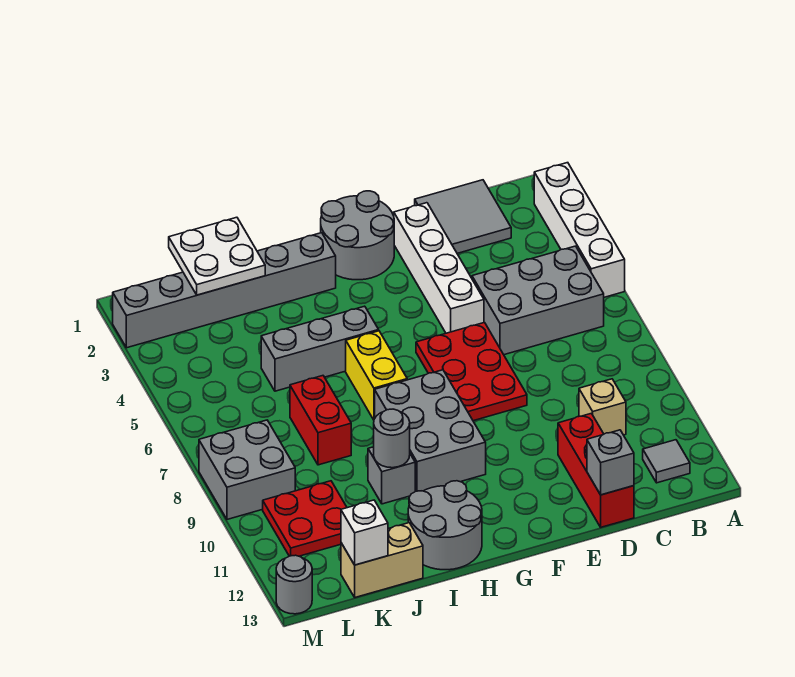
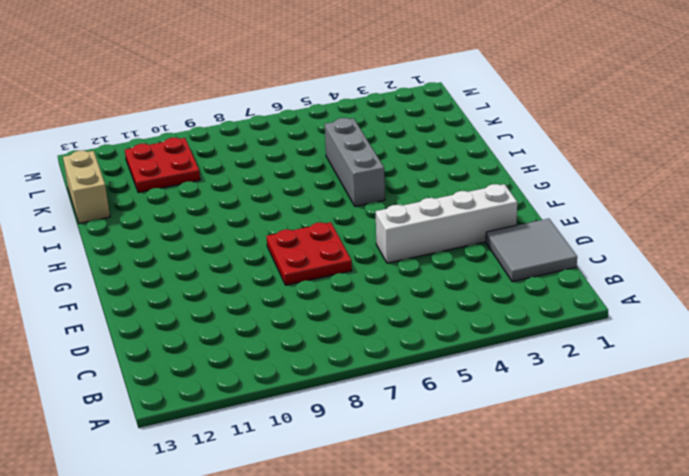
red plate E7:F8 level 1 -> red plate E6:F8 level 1
none -> white brick A2:A5 level 1
none -> grey brick B5:D6 level 1
none -> grey tile B12 level 1

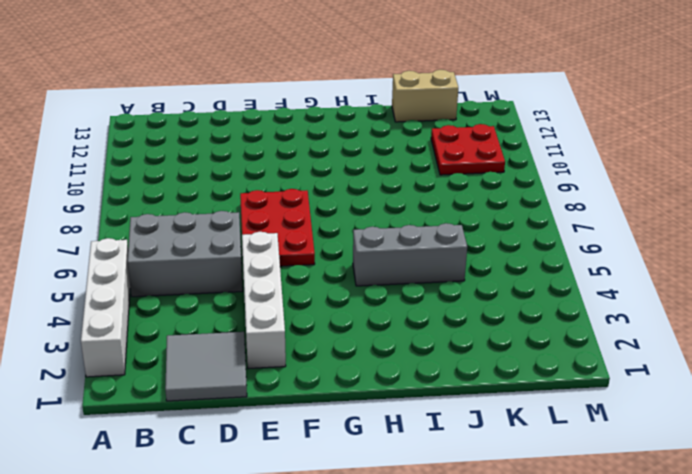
none -> grey tile B12 level 1
none -> tan brick C10 level 1
none -> red brick D11:D13 level 1

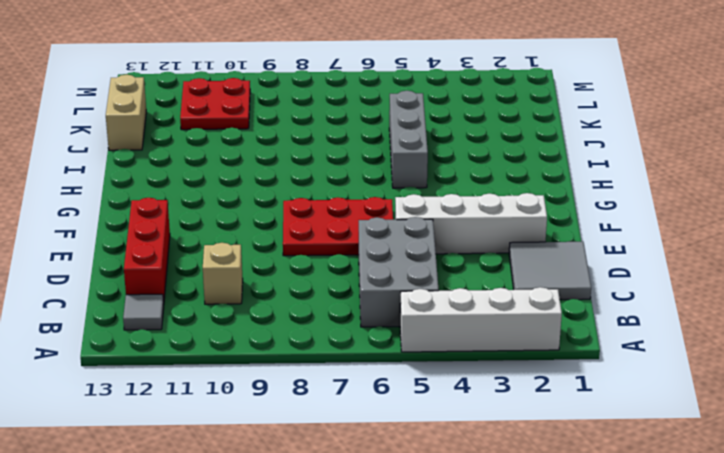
red brick C12:E12 level 1 -> red brick D11:D13 level 1
none -> grey round brick F1:G2 level 1
none -> grey brick G8:H10 level 1
none -> grey brick H2:M2 level 1

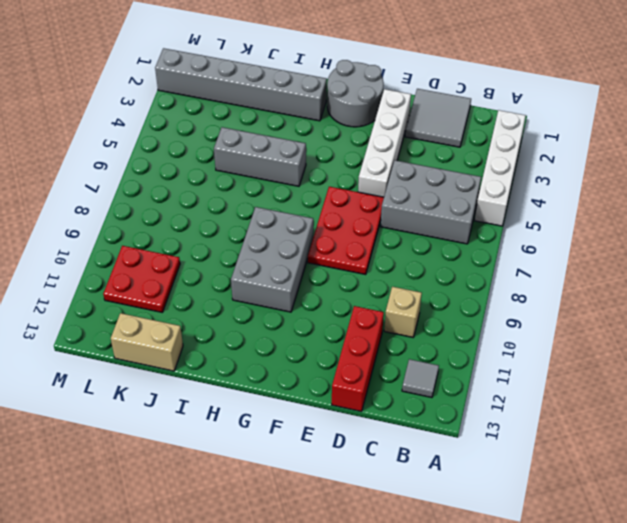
none -> yellow brick H6:H7 level 1
none -> grey round brick H12:I13 level 1
none -> grey brick I10 level 1

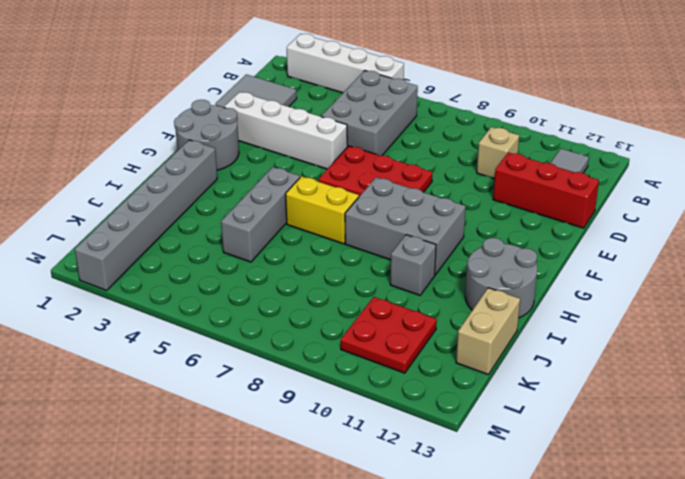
none -> red brick J7:J8 level 1
none -> grey brick L8:M9 level 1
none -> grey round brick M13 level 1

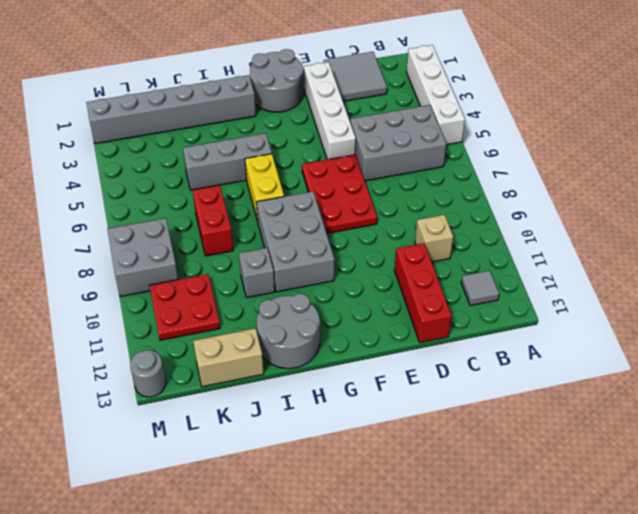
none -> grey brick D13 level 2
none -> grey round brick I10 level 2
none -> white plate J1:K2 level 2

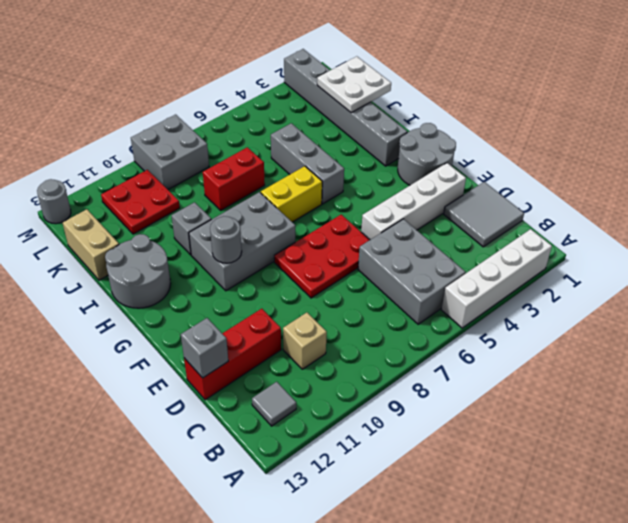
grey round brick G10 level 2 -> grey round brick I10 level 2
none -> white brick K13 level 2

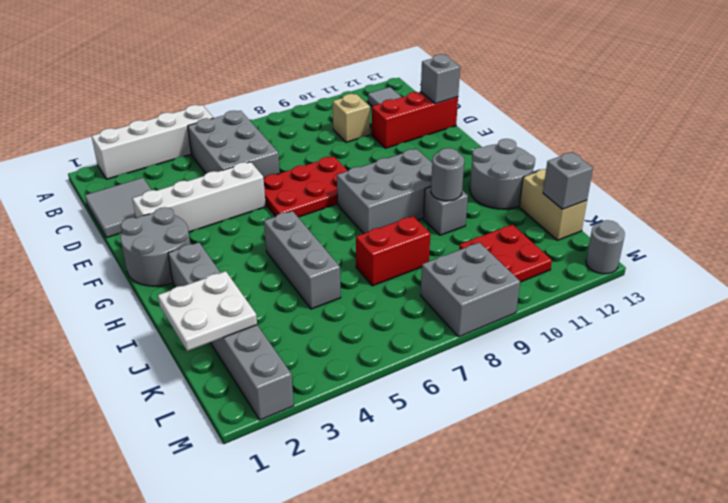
grey brick K13 level 2 -> white brick K13 level 2
none -> yellow brick H6:H7 level 1

